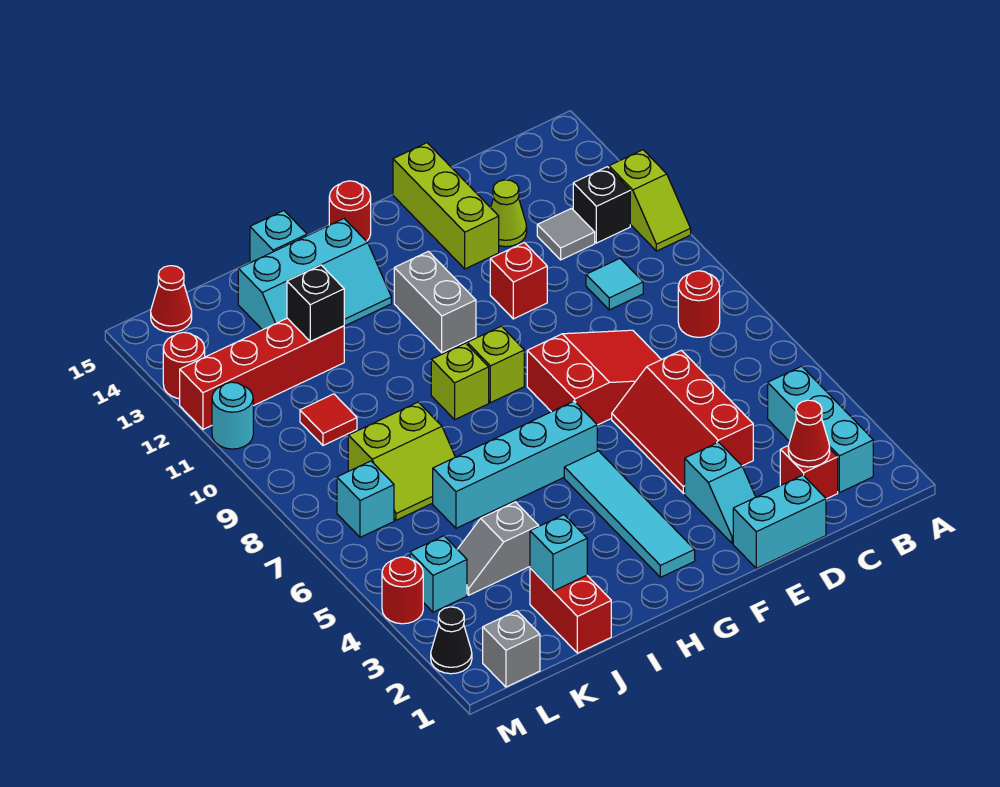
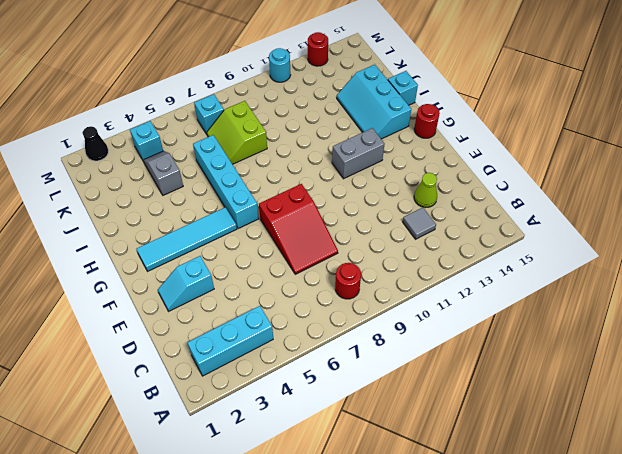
none -> lime slope A11:A12 level 1 top 12
none -> black brick B12 level 1
none -> red brick C2 level 1
none -> cyan tile C10 level 1

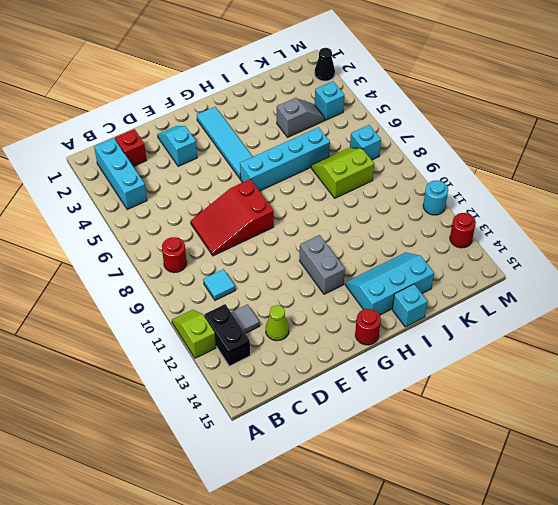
black brick B12:B13 level 1 -> black brick B12 level 1
none -> cyan brick D1:E1 level 1
none -> red slope D4:E6 level 1 top D
none -> red brick E11 level 1
none -> lime brick E13:E15 level 1

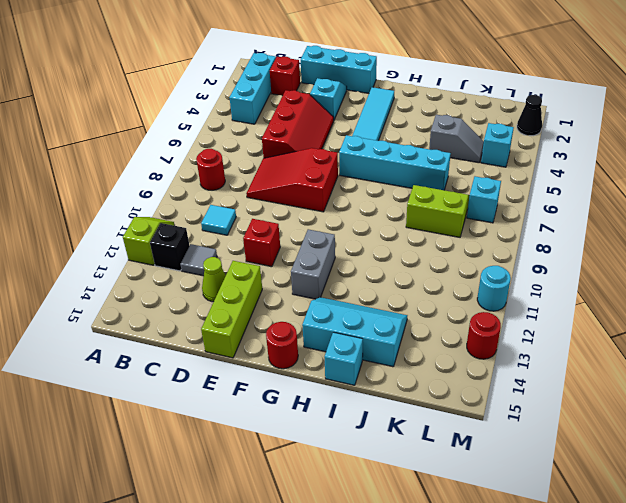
cyan brick D1:F1 level 1 -> cyan brick D1:E1 level 1
none -> lime brick G9 level 1
none -> lime brick H9 level 1
none -> red brick J1:J2 level 1
none -> red brick J12:M12 level 1

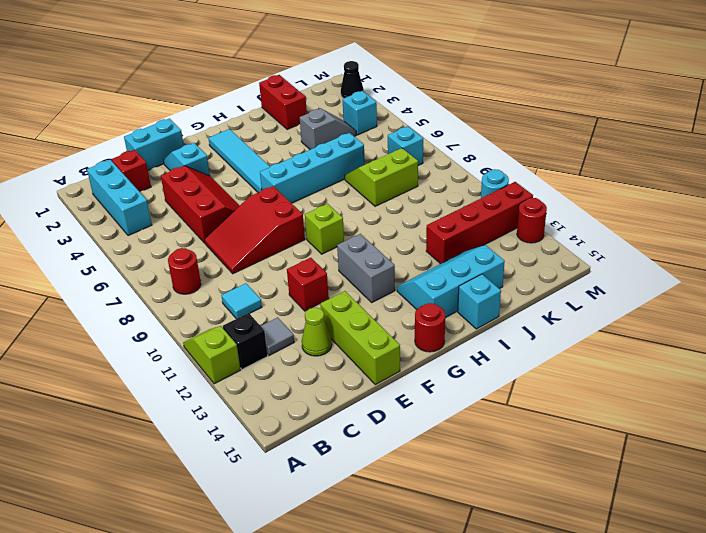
none -> lime brick H9 level 1
none -> red tile K10 level 1
none -> grey brick L1 level 1
none -> red cone L15 level 1

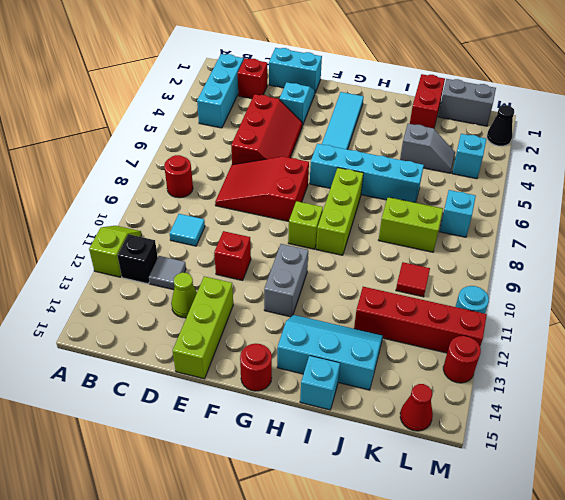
lime brick H7:H9 level 1 -> lime brick H9 level 1
grey brick K1:L1 level 1 -> grey brick L1 level 1
none -> red round brick M4 level 1
none -> red cone C2 level 2
none -> cyan brick J2 level 2
none -> black brick J12 level 2

